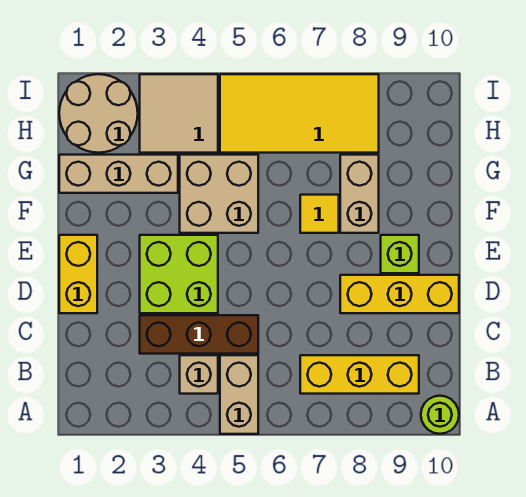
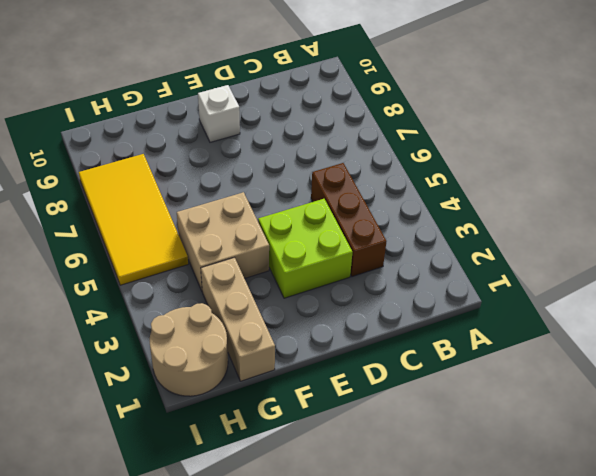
white brick E9 level 1 -> lime brick E9 level 1
none -> tan brick A5:B5 level 1
none -> lime round brick A10 level 1
none -> tan brick B4 level 1

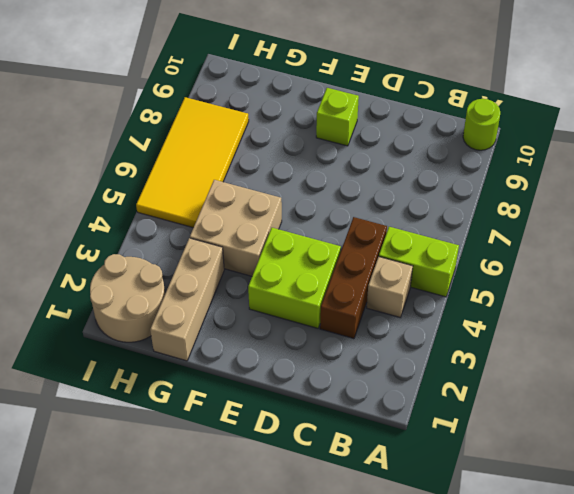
lime brick A5:B5 level 1 -> tan brick A5:B5 level 1
none -> yellow brick B7:B9 level 1
none -> yellow brick D1:E1 level 1
none -> yellow brick D8:D10 level 1

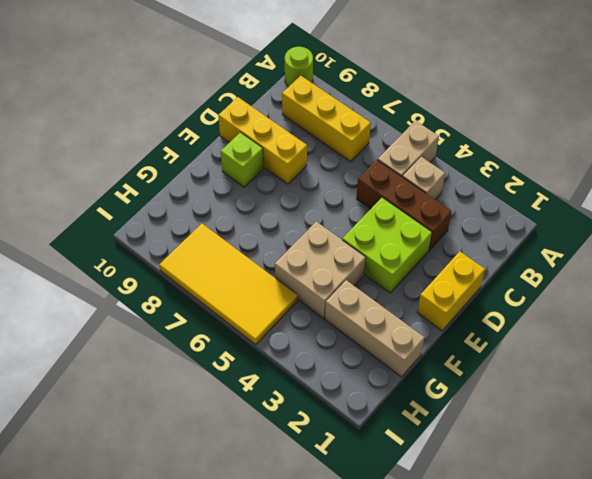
none -> yellow tile F7 level 1
none -> tan brick F8:G8 level 1
none -> tan round brick H1:I2 level 1

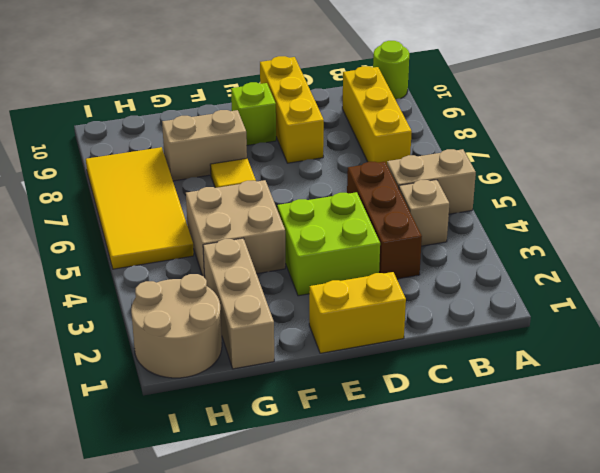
none -> tan tile H3:I4 level 1

